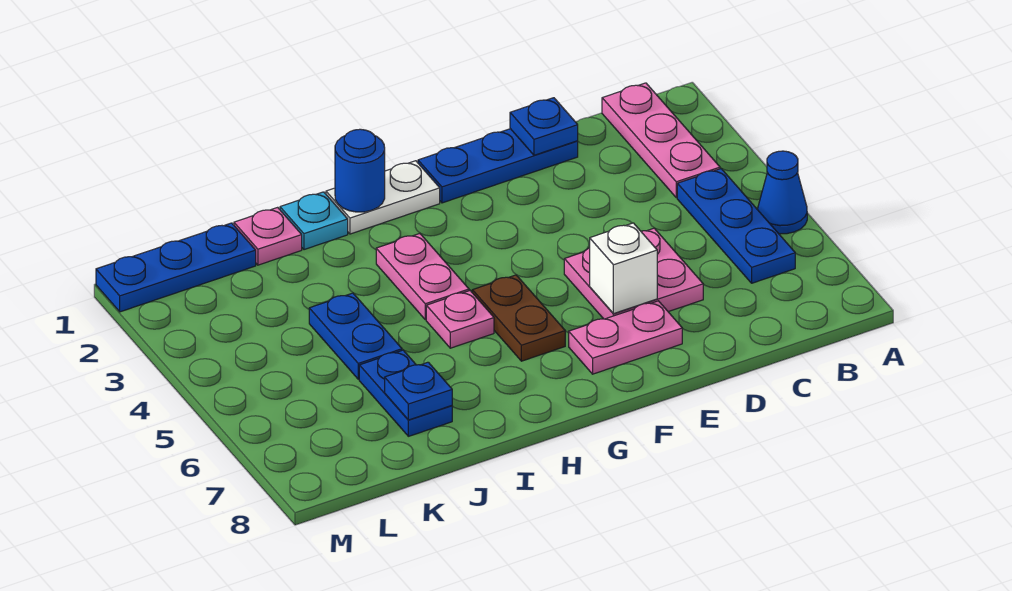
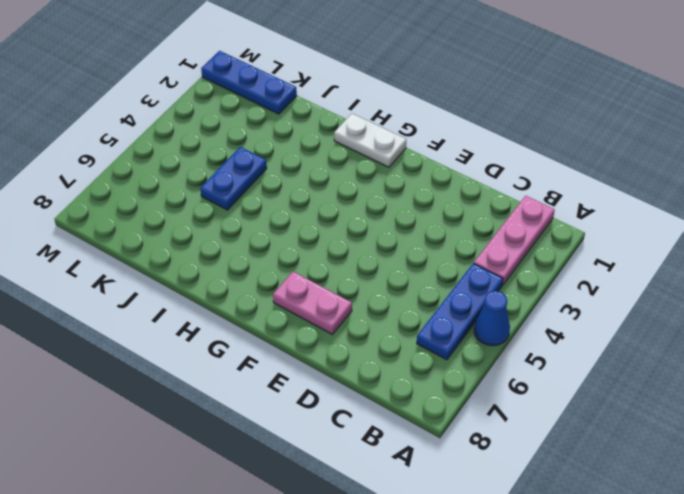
none -> blue plate D1:F1 level 1
none -> pink plate D5:E6 level 1
none -> brown plate G5:G6 level 1

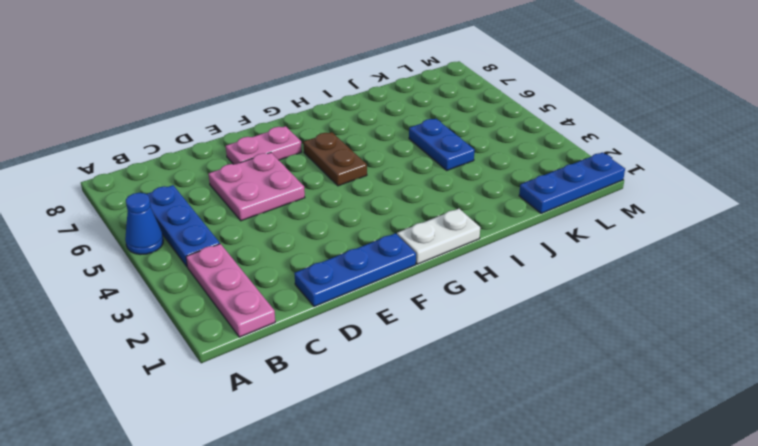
none -> pink plate H3:H4 level 1
none -> pink plate H5 level 1
none -> cyan plate I1 level 1

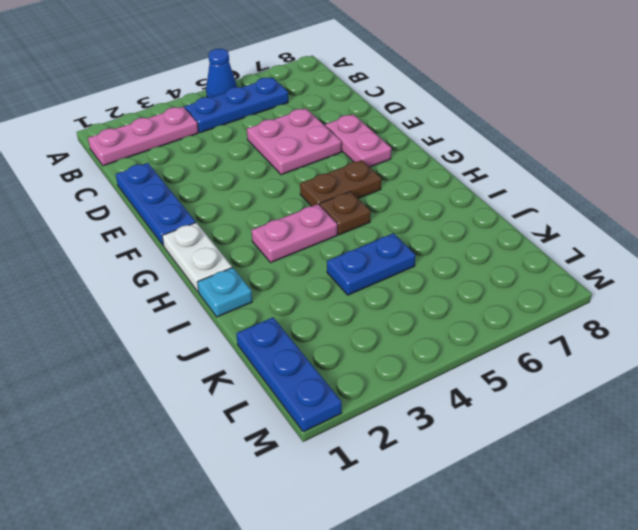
brown plate H5 level 1 -> pink plate H5 level 1
none -> pink plate J1 level 1
none -> blue plate J6:J7 level 1
none -> blue plate D1 level 2

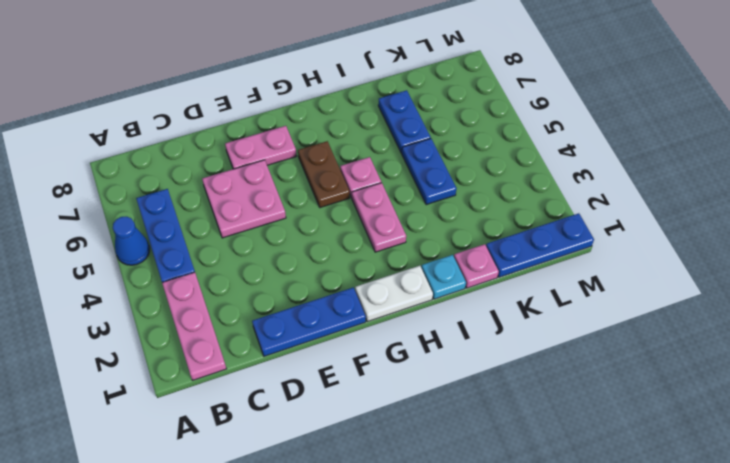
none -> blue plate D1 level 2
none -> white brick E6 level 2
none -> blue round brick H1 level 2

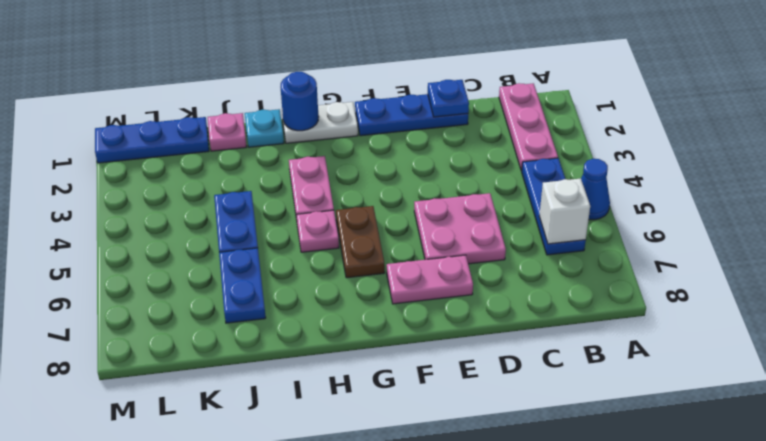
white brick B6 level 2 -> white brick E6 level 2
none -> blue plate J7 level 2

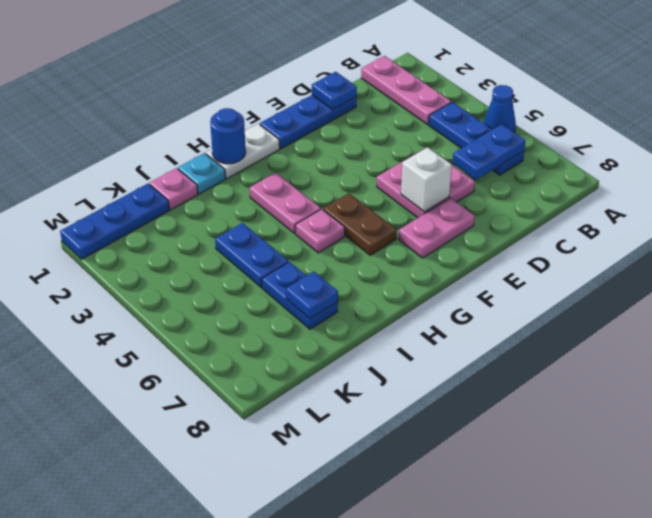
blue plate B6:C6 level 2 -> none

